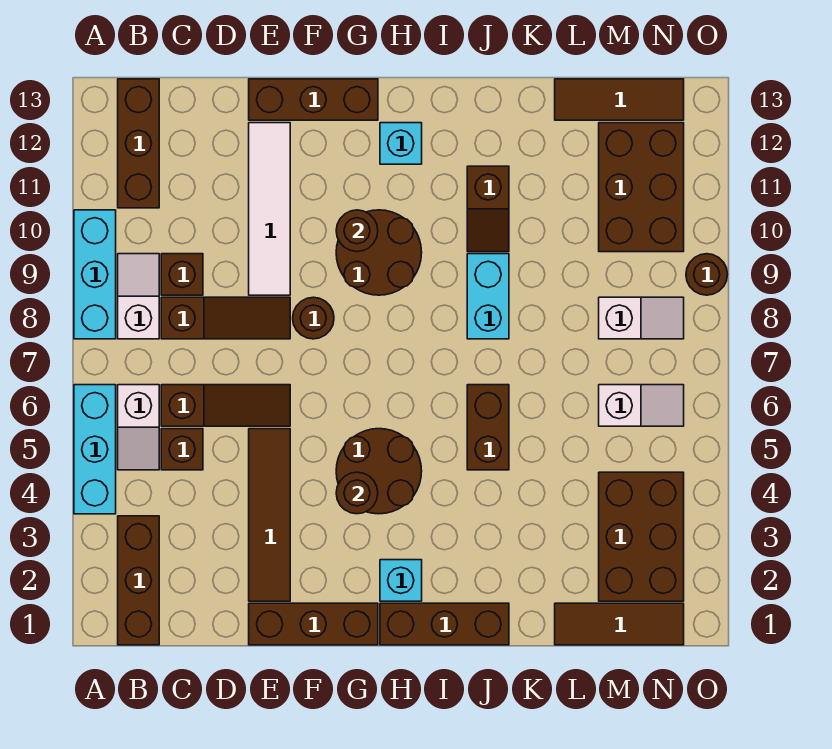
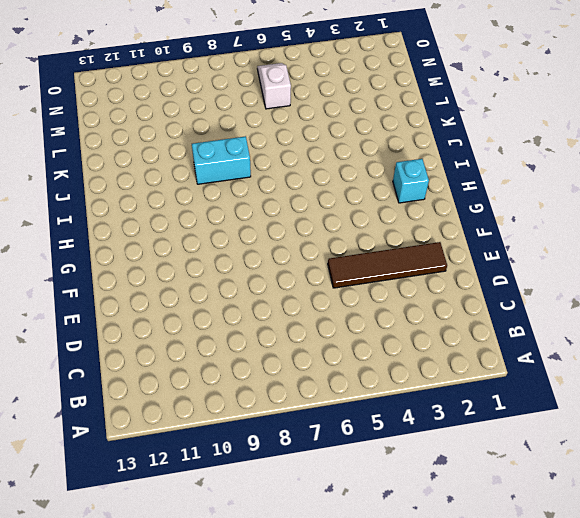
none -> cyan brick A4:A6 level 1
none -> cyan brick A8:A10 level 1
none -> brown brick B1:B3 level 1
none -> white slope B5:B6 level 1 top 6

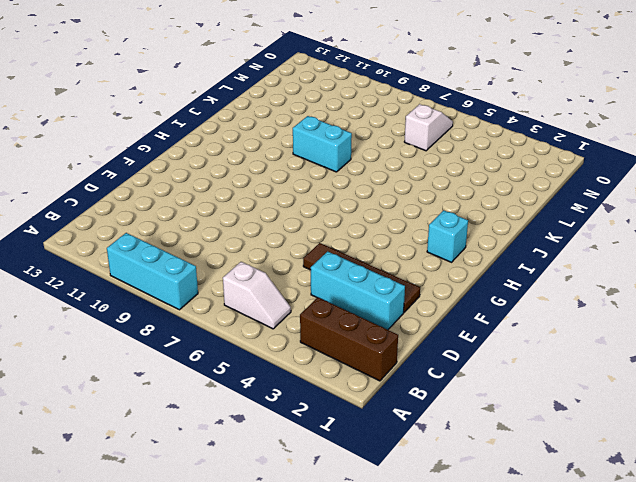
cyan brick D2:D4 level 1 -> cyan brick A4:A6 level 1
none -> white slope B8:B9 level 1 top 8
none -> brown brick B11:B13 level 1
none -> brown brick C5 level 1
none -> brown slope C6:E6 level 1 top C

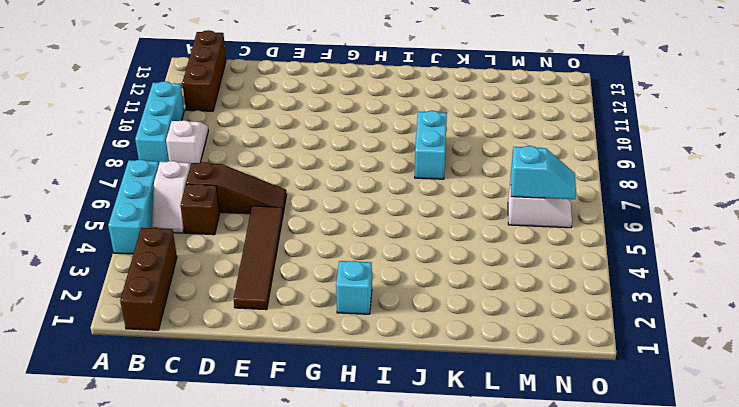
cyan slope M6:N6 level 2 top M -> none
none -> brown slope C8:E8 level 1 top C
none -> brown brick C9 level 1
none -> brown brick E1:G1 level 1
none -> white tile E9:E12 level 1

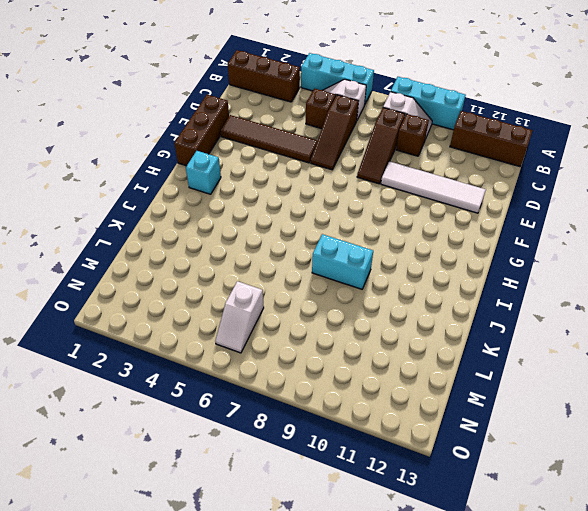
none -> brown brick E13:G13 level 1
none -> brown round brick F8 level 1
none -> brown round brick G4:H5 level 1
none -> brown round brick G9:H10 level 1

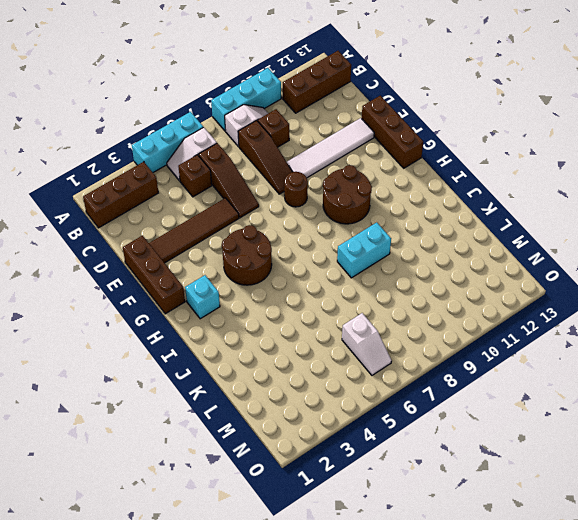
none -> brown brick H1:J1 level 1
none -> cyan brick H12 level 1
none -> brown brick J5:J6 level 1
none -> brown slope J10:J11 level 1 top 11

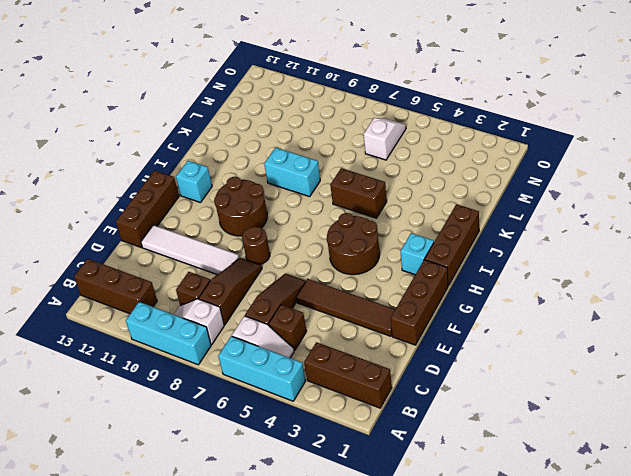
none -> brown slope J10:J11 level 1 top 11
none -> brown tile L1:N1 level 1
none -> brown tile L13:N13 level 1
none -> brown brick M2:N4 level 1

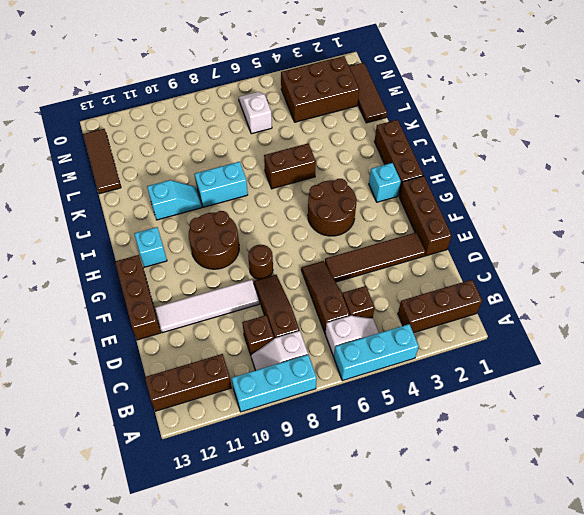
cyan slope J10:J11 level 1 top 11 -> brown slope J10:J11 level 1 top 11
none -> white slope M8:N8 level 1 top M
none -> brown brick M10:N12 level 1
none -> brown round brick O9 level 1
none -> brown round brick G4 level 2

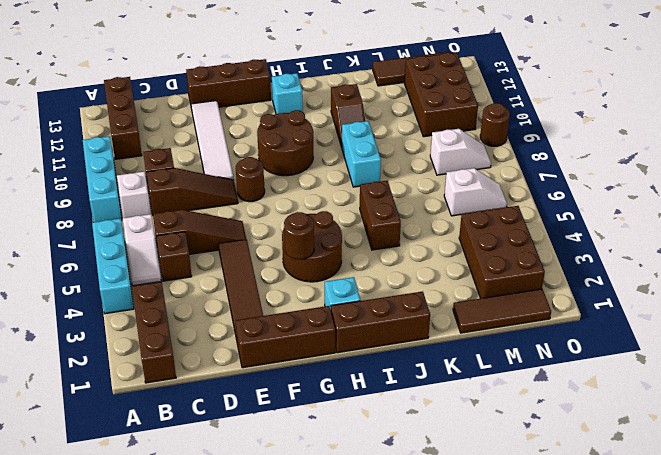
none -> brown round brick G10 level 2

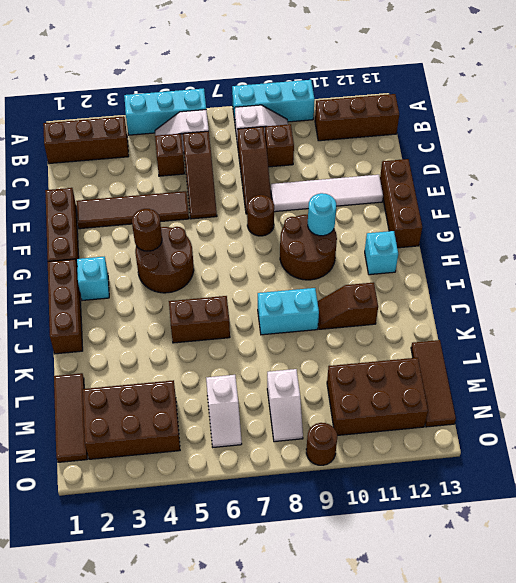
cyan round brick G10 level 2 -> brown round brick G10 level 2

